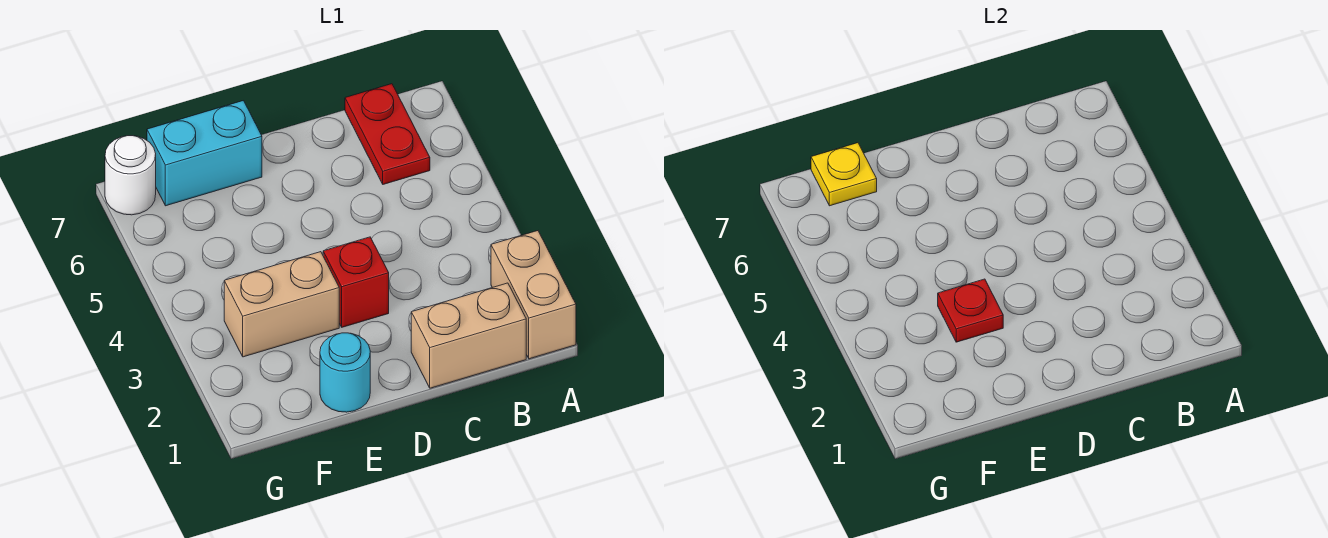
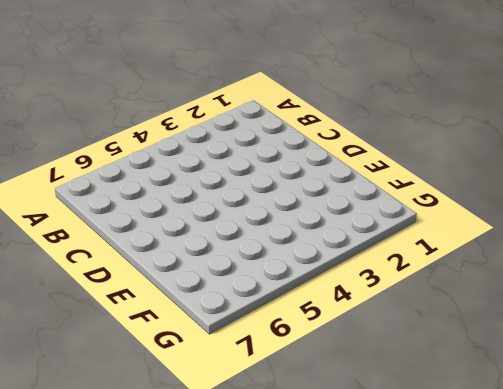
none -> tan brick A1:A2 level 1
none -> tan brick B1:C1 level 1

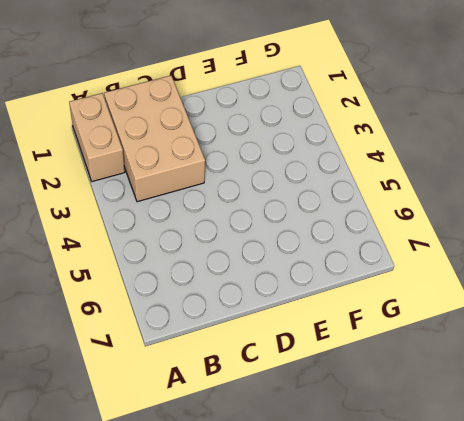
tan brick B1:C3 level 1 -> tan brick B1:C1 level 1
none -> red plate B6:B7 level 1
none -> red brick D3 level 1

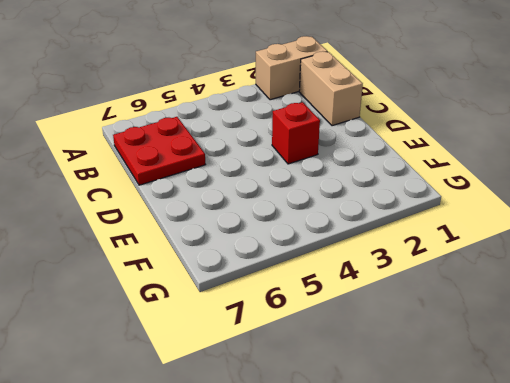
red plate B6:C7 level 1 -> red plate B6:B7 level 1
none -> cyan round brick E1 level 1
none -> tan brick E3:F3 level 1

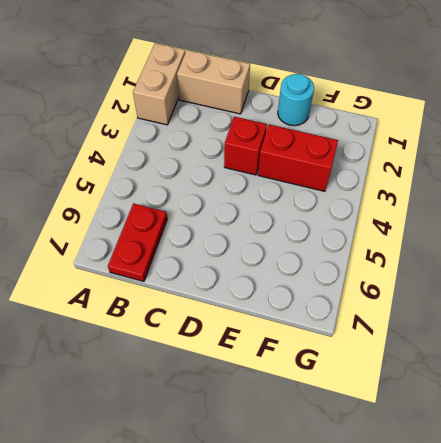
red brick E3:F3 level 1 -> tan brick E3:F3 level 1
none -> cyan brick E7:F7 level 1
none -> white round brick G7 level 1

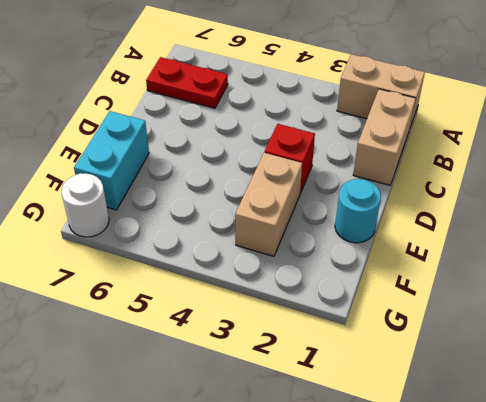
none -> red plate E3 level 2
none -> yellow plate F7 level 2

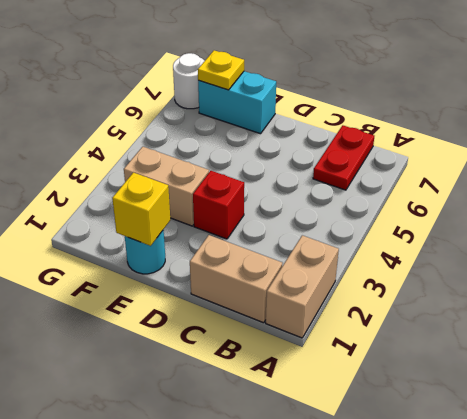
yellow brick E1 level 2 -> none
none -> red plate E3 level 2

